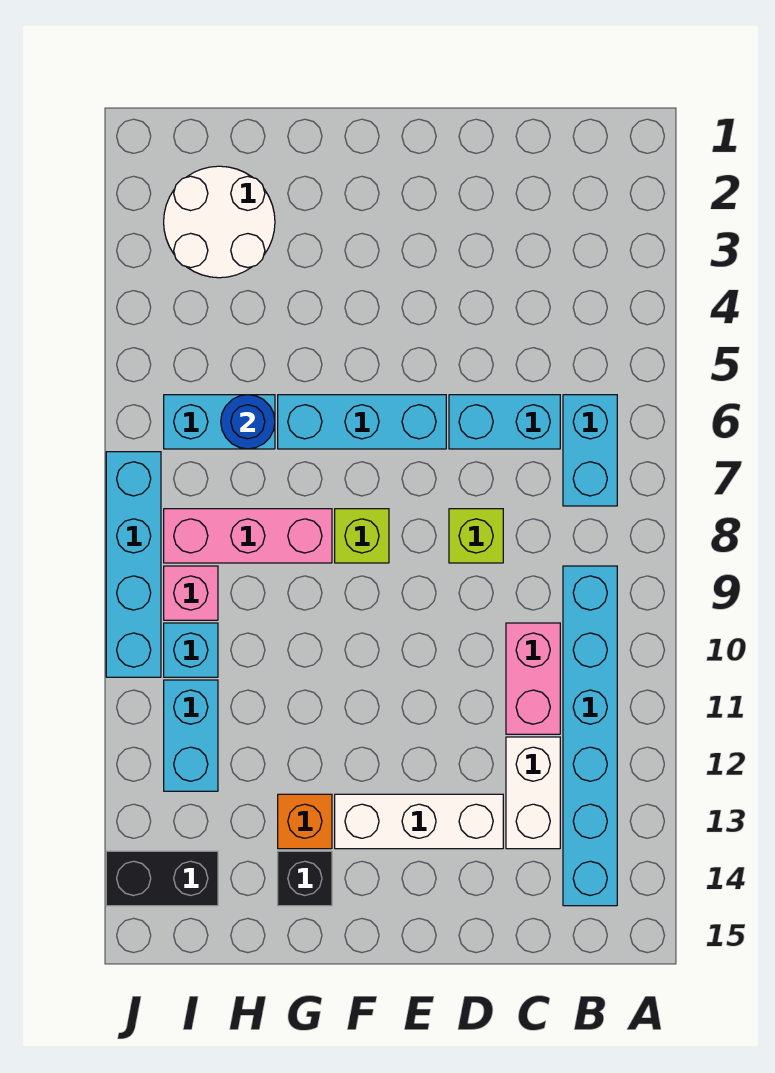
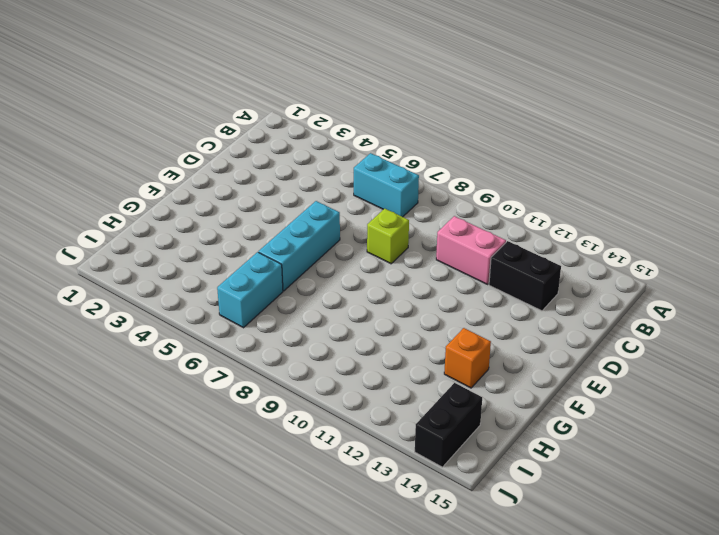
black brick C12:C13 level 1 -> white brick C12:C13 level 1
none -> cyan brick B9:B14 level 1
none -> cyan brick C6:D6 level 1
none -> white brick D13:F13 level 1

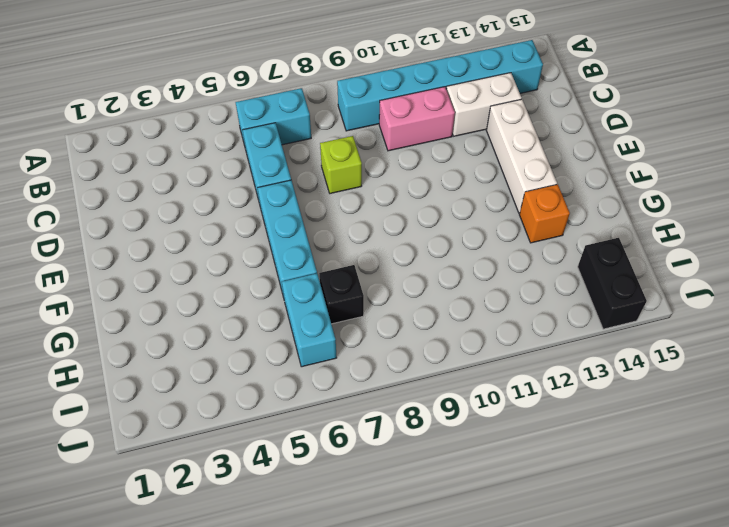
black brick H7 level 1 -> black brick G14 level 1
none -> lime brick F8 level 1
none -> pink brick G8:I8 level 1
none -> white round brick H2:I3 level 1

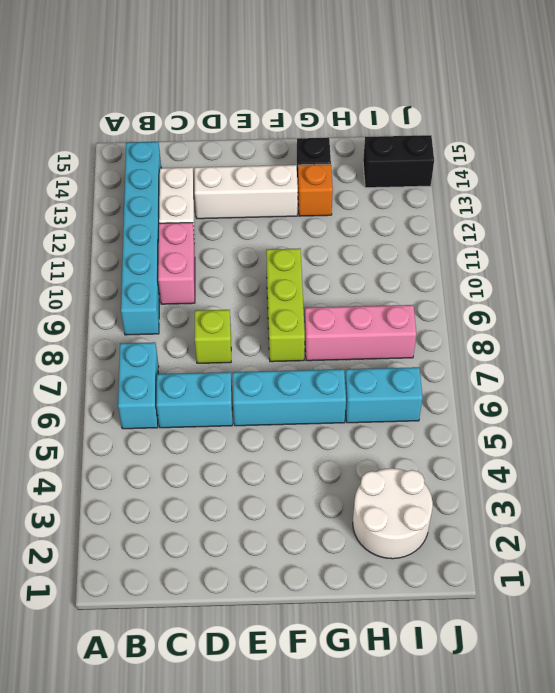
lime brick F8:F10 level 1 -> lime brick F8 level 1
none -> pink brick I9 level 1
none -> cyan brick I10 level 1
none -> cyan brick I11:I12 level 1

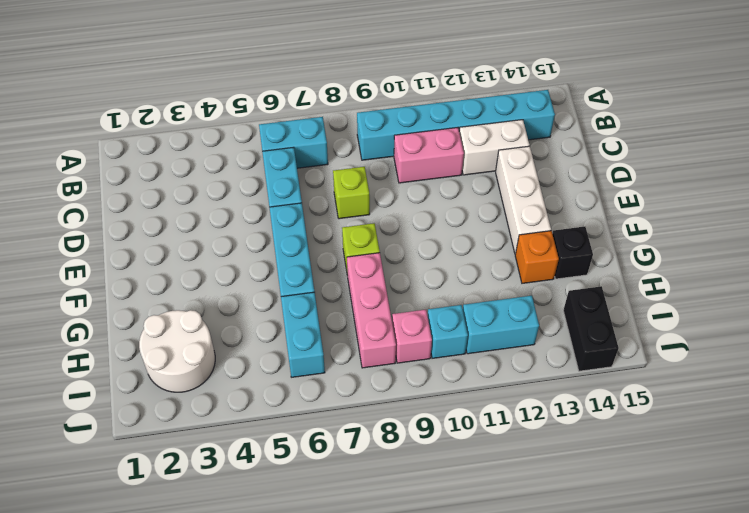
none -> cyan brick J7:J10 level 1
none -> blue round brick H6 level 2

